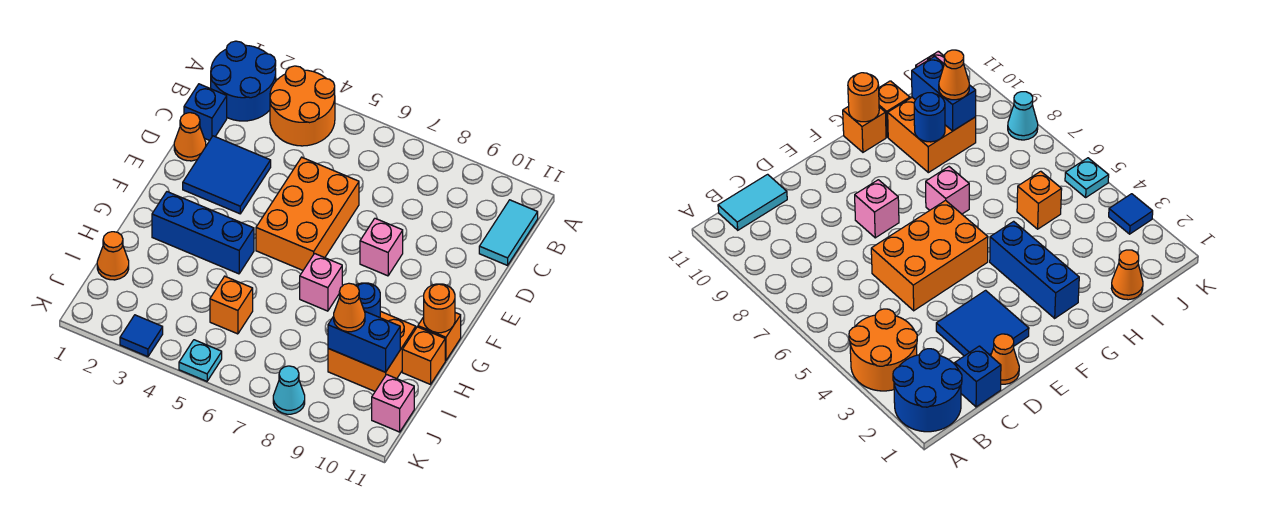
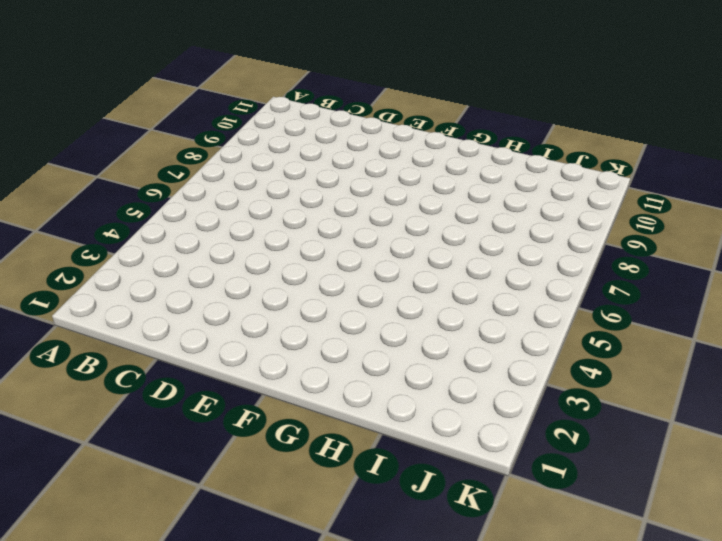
none -> blue round brick A1:B2 level 1
none -> orange round brick A3:B4 level 1
none -> cyan tile B11:C11 level 1

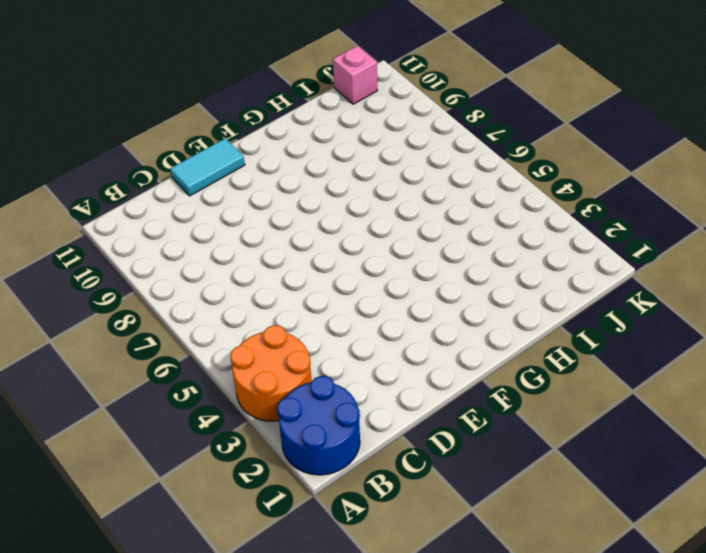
cyan tile D11:E11 level 1 -> cyan tile B11:C11 level 1
none -> blue brick C1 level 1
none -> orange cone D1 level 1
none -> blue tile D2:E3 level 1

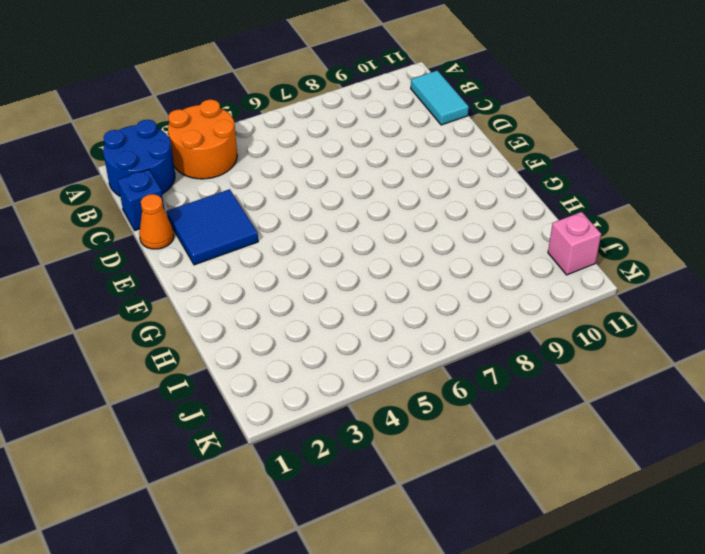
none -> orange brick D5:F6 level 1
none -> pink brick E8 level 1
none -> blue brick G2:G4 level 1

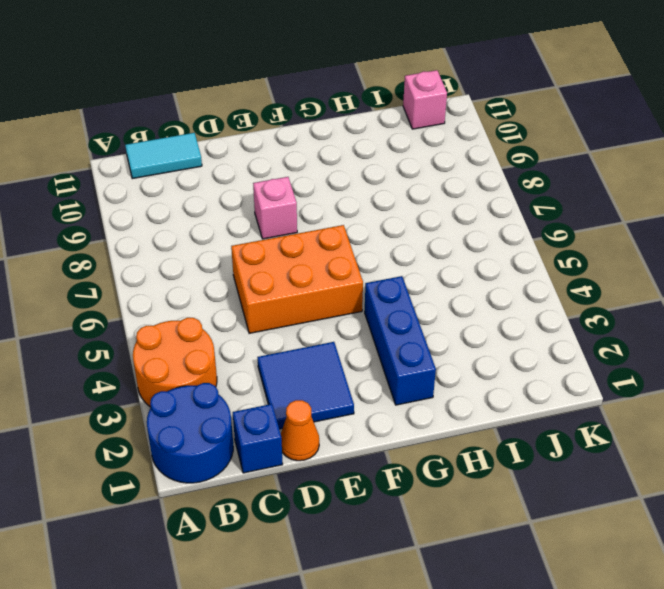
none -> pink brick G7 level 1
none -> orange brick G11 level 1
none -> orange brick H9:I10 level 1

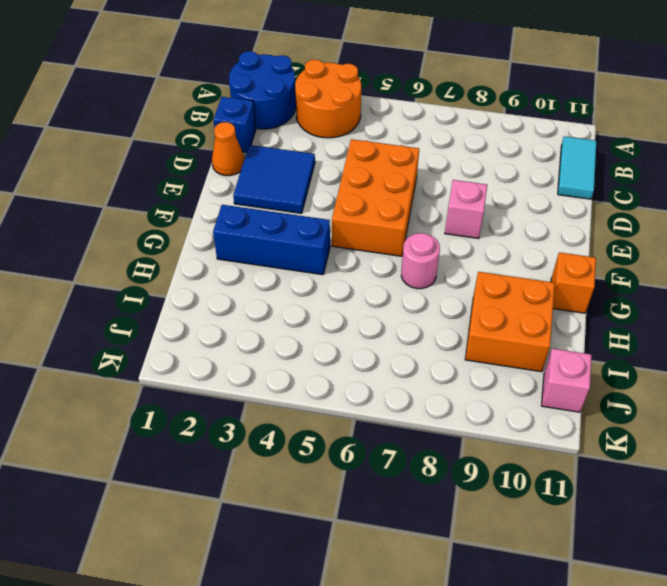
pink round brick G7 level 1 -> pink brick G7 level 1
none -> orange brick H11 level 1
none -> orange cone I1 level 1
none -> orange brick I5 level 1

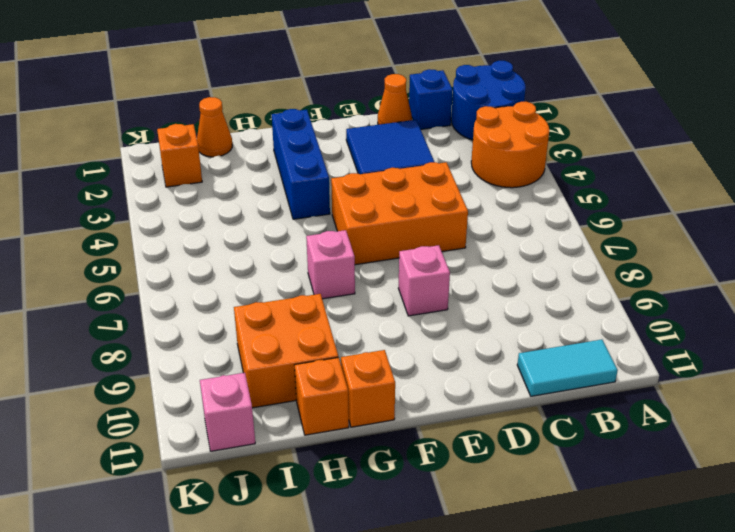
orange brick J2 level 1 -> orange brick I5 level 1
none -> blue tile K3 level 1
none -> cyan plate K5 level 1
none -> cyan cone K8 level 1

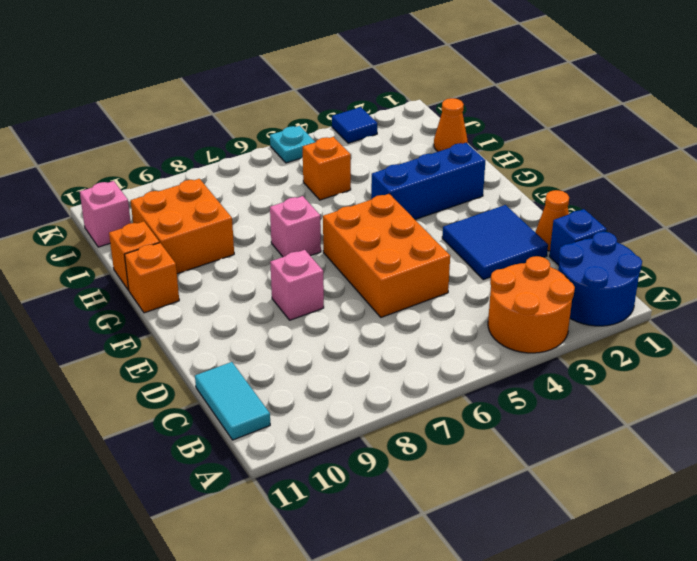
none -> cyan cone K8 level 1
none -> orange round brick G11 level 2
none -> blue round brick H9 level 2

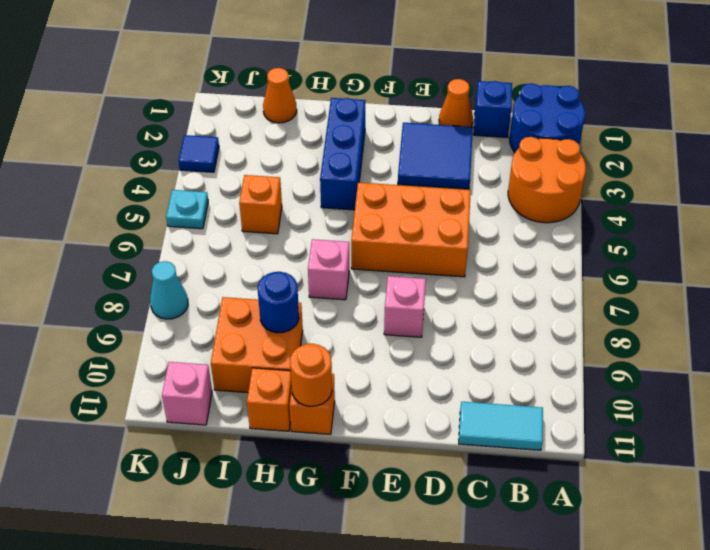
none -> blue brick I9:I10 level 2
none -> orange cone I9 level 3

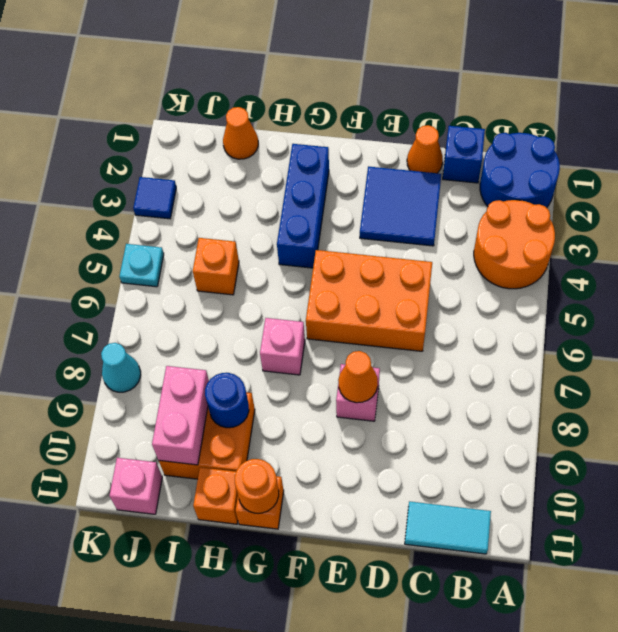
orange cone E8 level 2 -> orange cone I9 level 3
pink brick I9:I10 level 2 -> blue brick I9:I10 level 2

